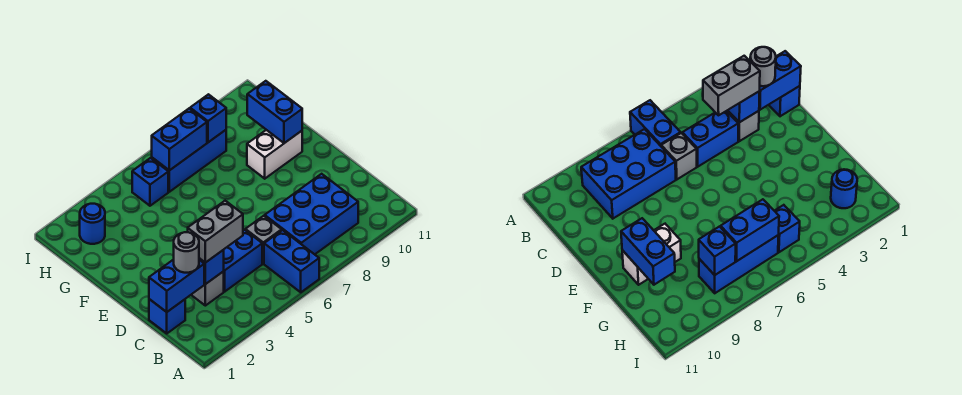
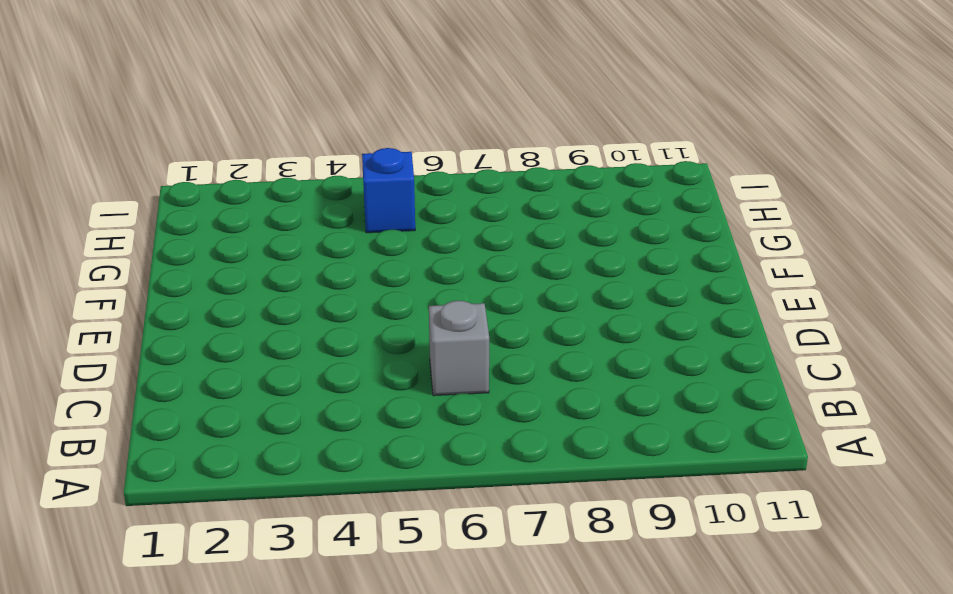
none -> blue brick A6:B6 level 1
none -> blue brick B7:C9 level 1
none -> blue brick C1 level 1

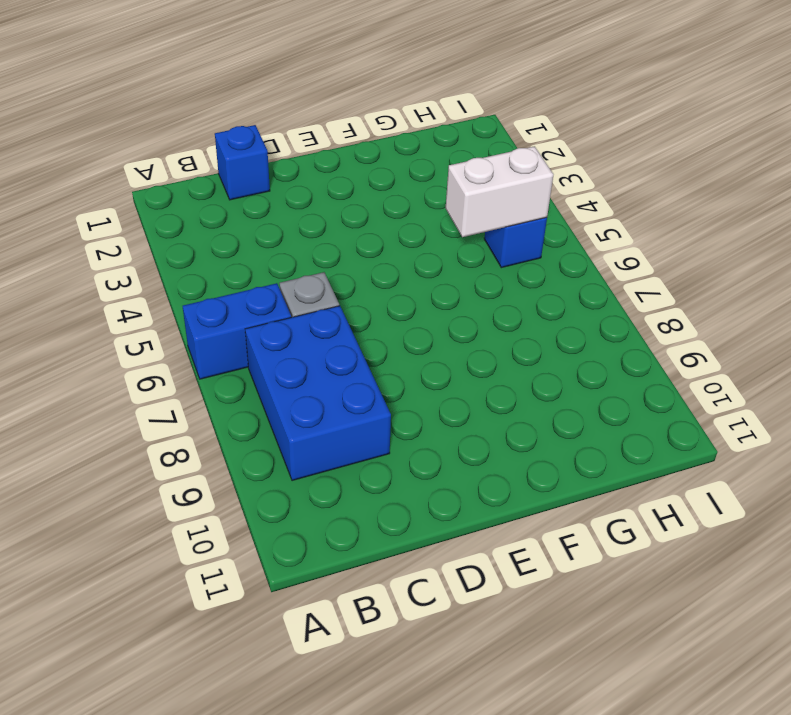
white brick G5:H5 level 2 -> white brick F9:F10 level 1
none -> grey brick C3 level 1
none -> blue brick C4:C5 level 1
none -> blue round brick H2 level 1

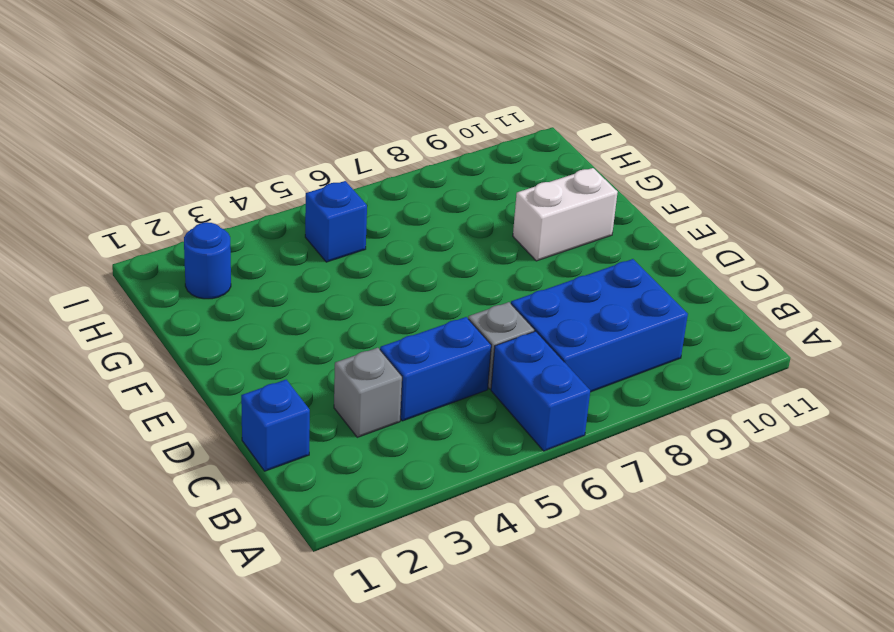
none -> blue brick H6:H8 level 1
none -> blue brick C1:C2 level 2
none -> blue brick C3 level 2

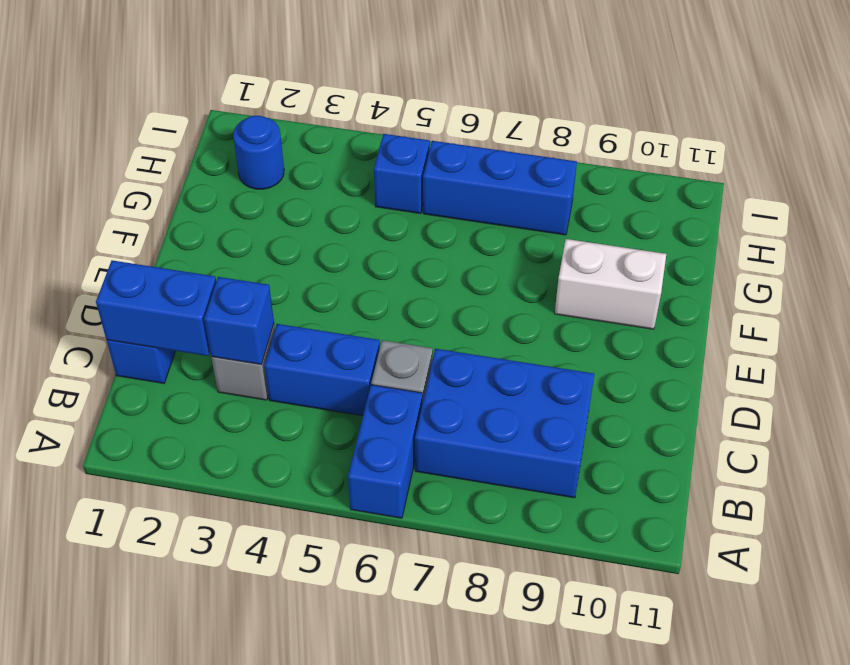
none -> blue brick F10:G10 level 2
none -> blue brick H6:H7 level 2
none -> blue brick H8 level 2

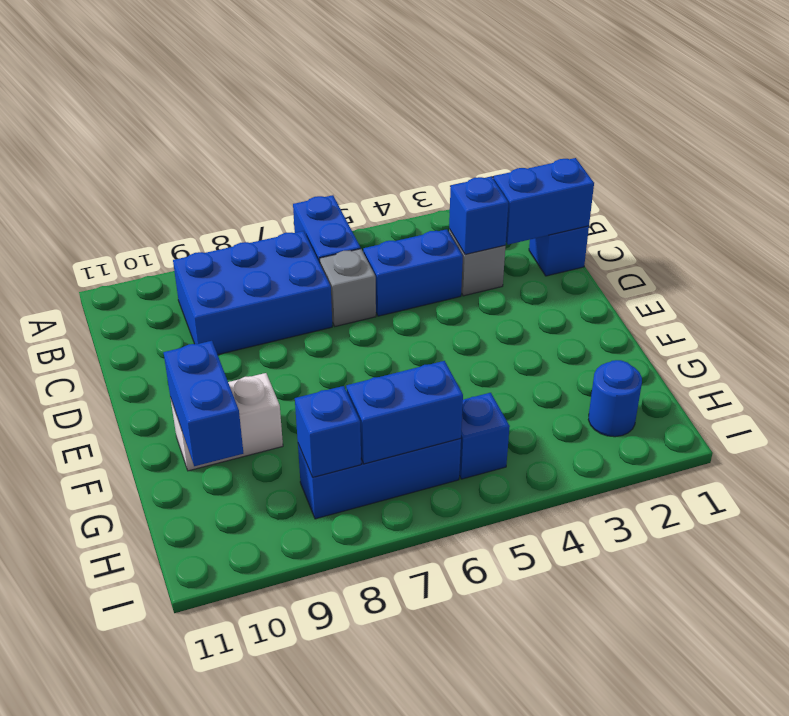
none -> grey round brick C2 level 3
none -> grey brick C3:C4 level 3

